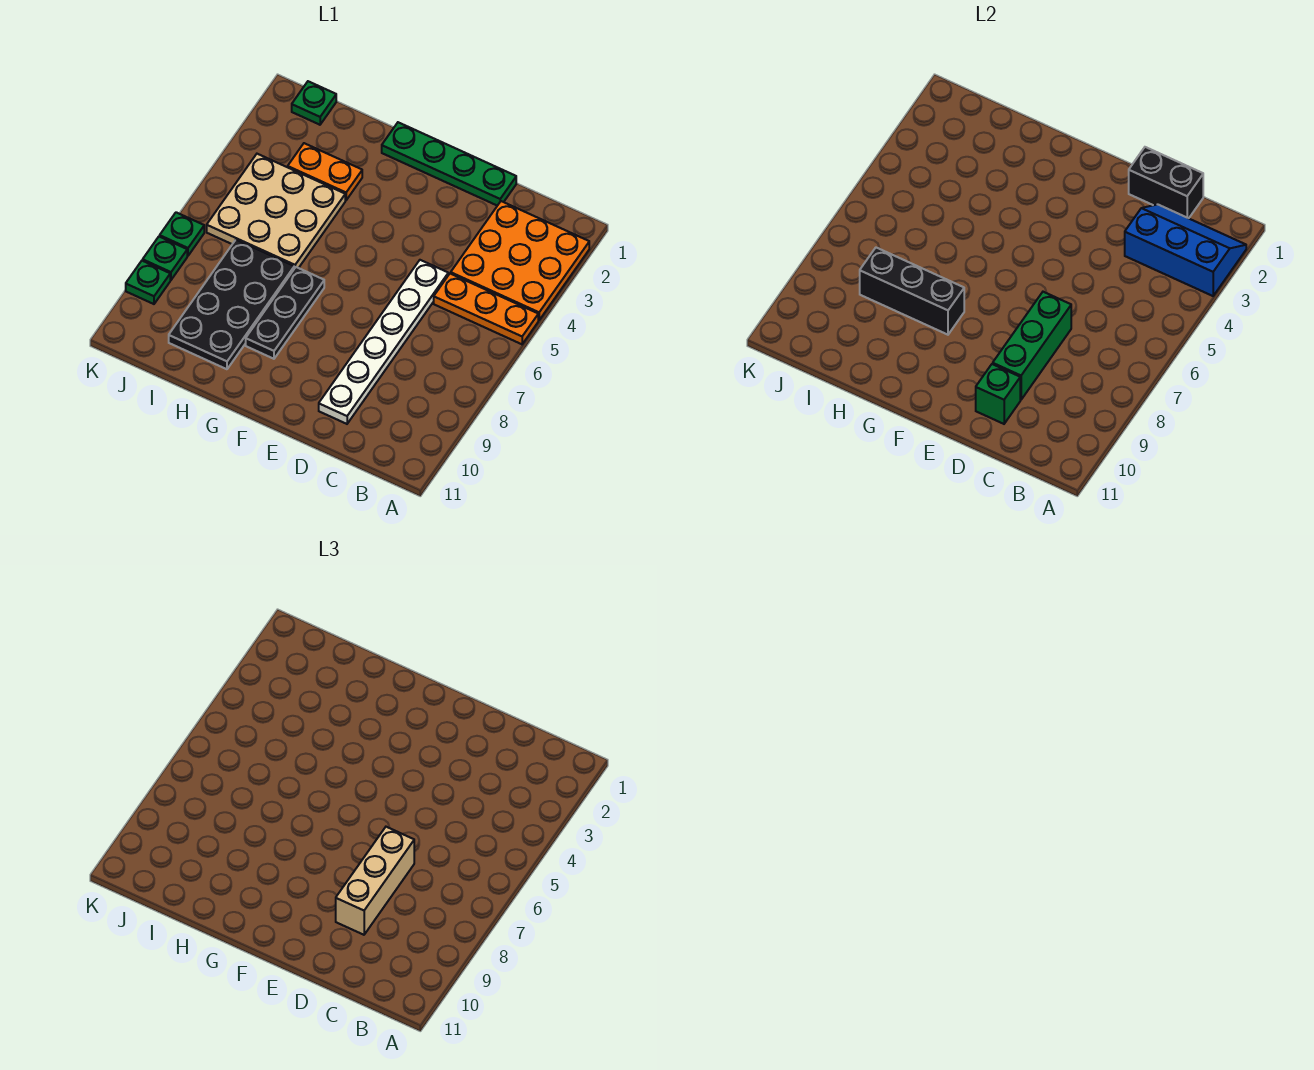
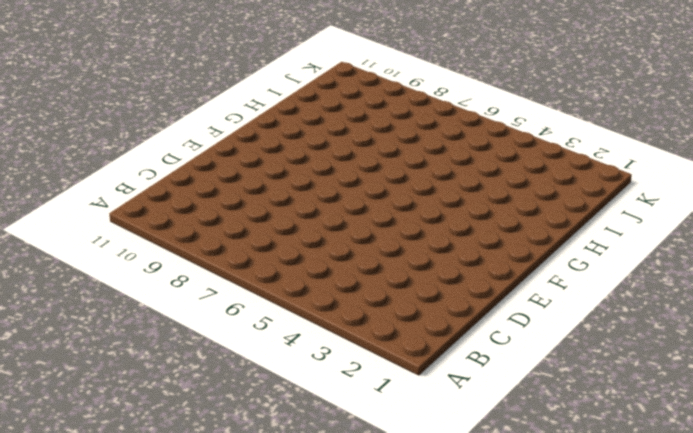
none -> orange plate A2:C4 level 1
none -> orange plate A5:C5 level 1
none -> green plate D1:G1 level 1

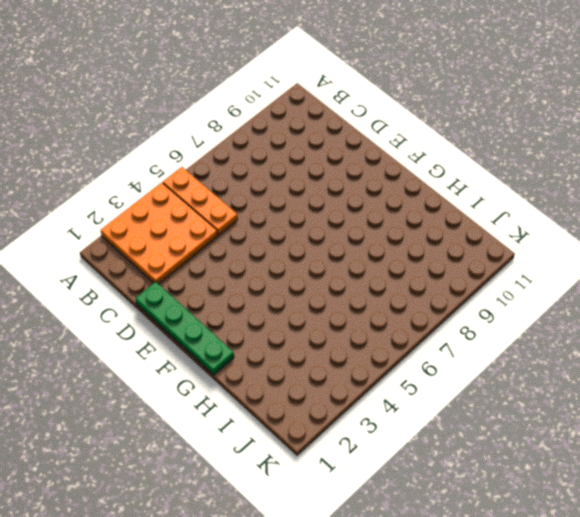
none -> white plate D5:D10 level 1
none -> black plate G7:G9 level 1
none -> orange plate H3:I3 level 1

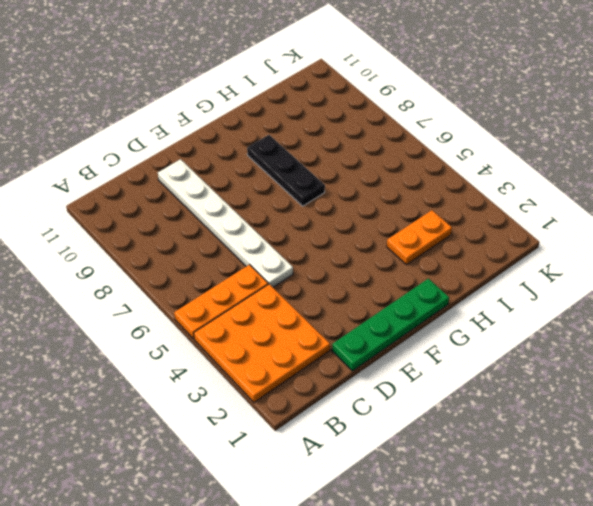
none -> tan plate H4:J6 level 1
none -> black plate H7:I10 level 1
none -> green plate J1 level 1

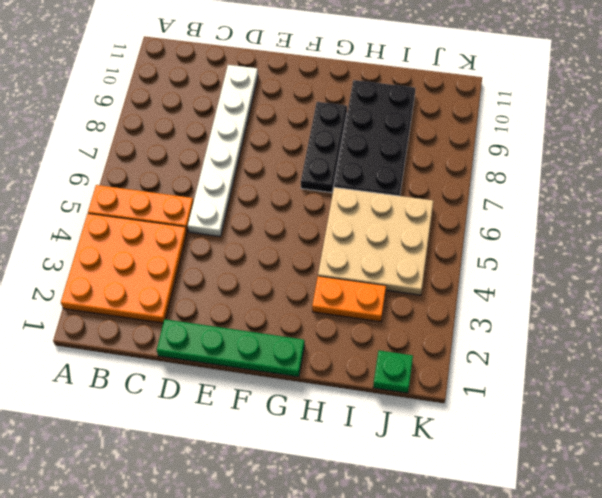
none -> green plate K7 level 1
none -> green plate K8 level 1
none -> green plate K9 level 1

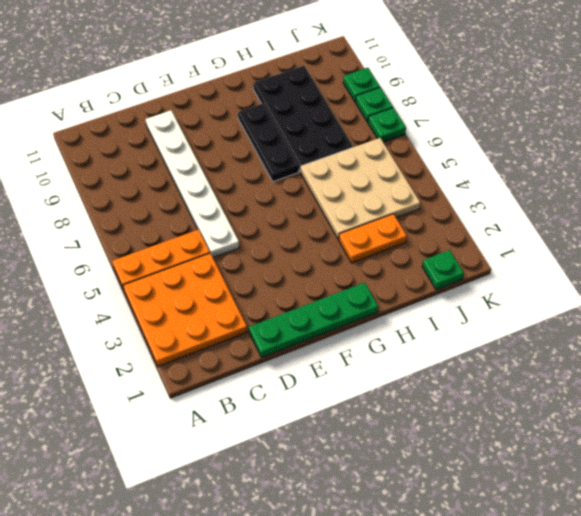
none -> blue slope A2:C3 level 2 top 3
none -> black brick C1:D1 level 2
none -> green brick D7:D9 level 2

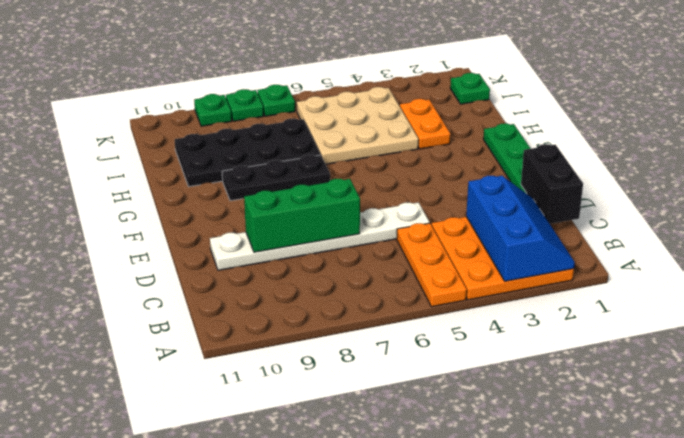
none -> green brick D10 level 2
none -> black brick G8:I8 level 2
none -> tan brick D7:D9 level 3

